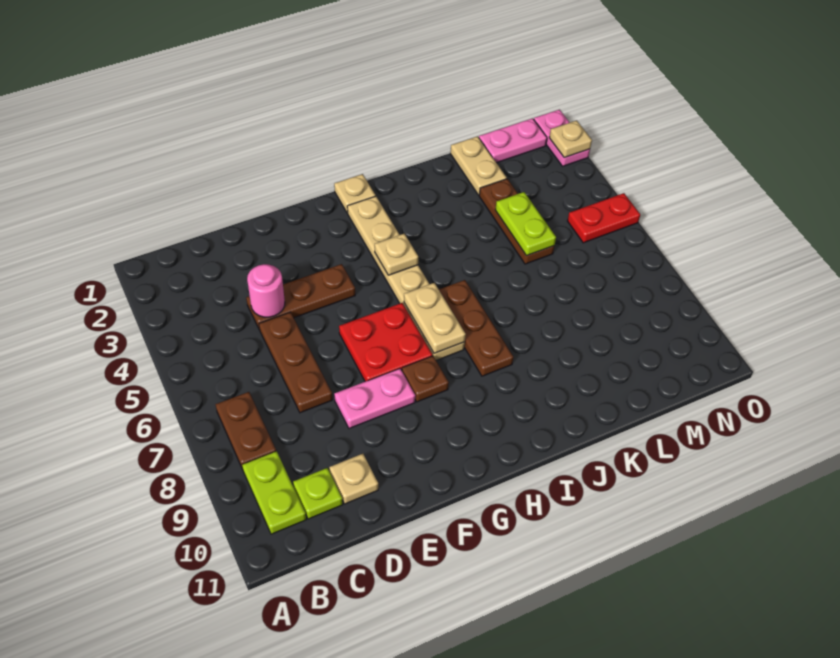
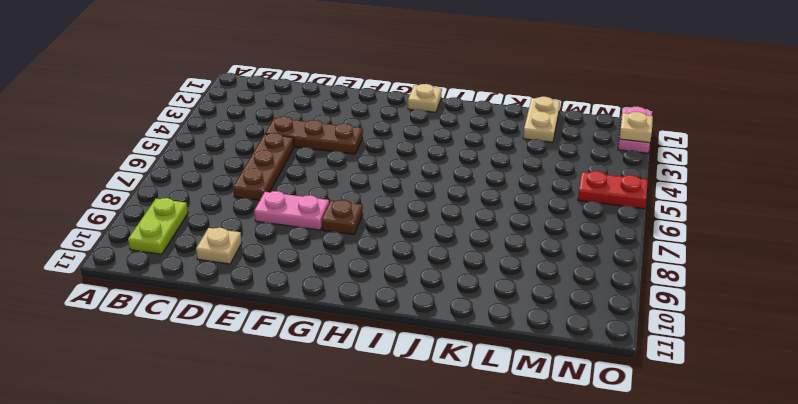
none -> brown plate B7:B8 level 1
none -> lime plate C10 level 1
none -> red plate F6:G7 level 1

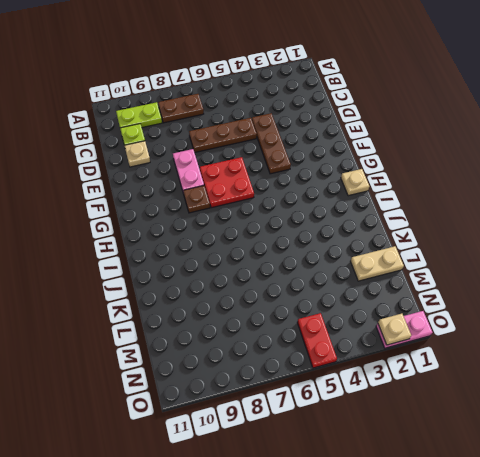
none -> tan plate H2:H7 level 1
none -> brown plate I6:I8 level 1
none -> brown plate L3:L5 level 1

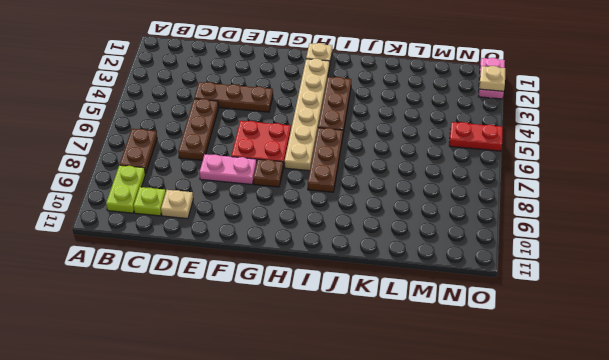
brown plate I3:I5 level 1 -> brown plate L3:L5 level 1
none -> tan plate L1:L2 level 1
none -> pink plate M1:N1 level 1
none -> pink round brick D4 level 2

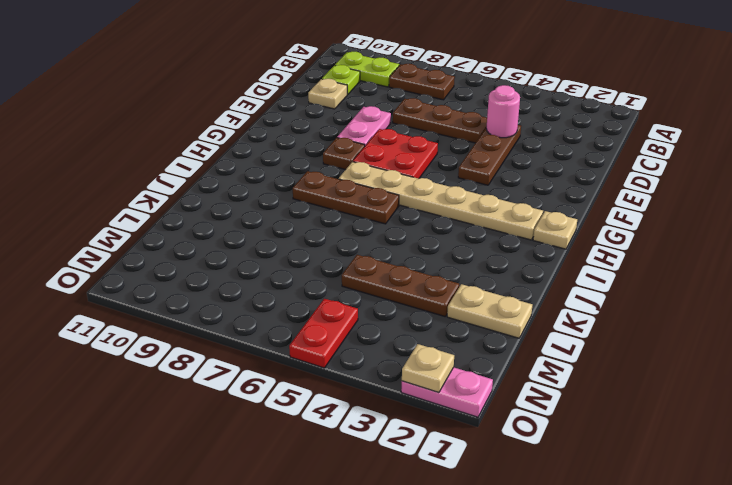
none -> pink plate M1:N1 level 1
none -> tan plate H4 level 2
none -> tan plate H6:H7 level 2

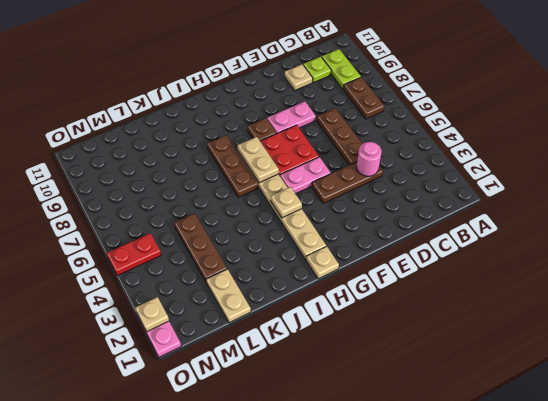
pink plate F5:G5 level 1 -> pink plate M1:N1 level 1
none -> lime plate L4:L5 level 2

